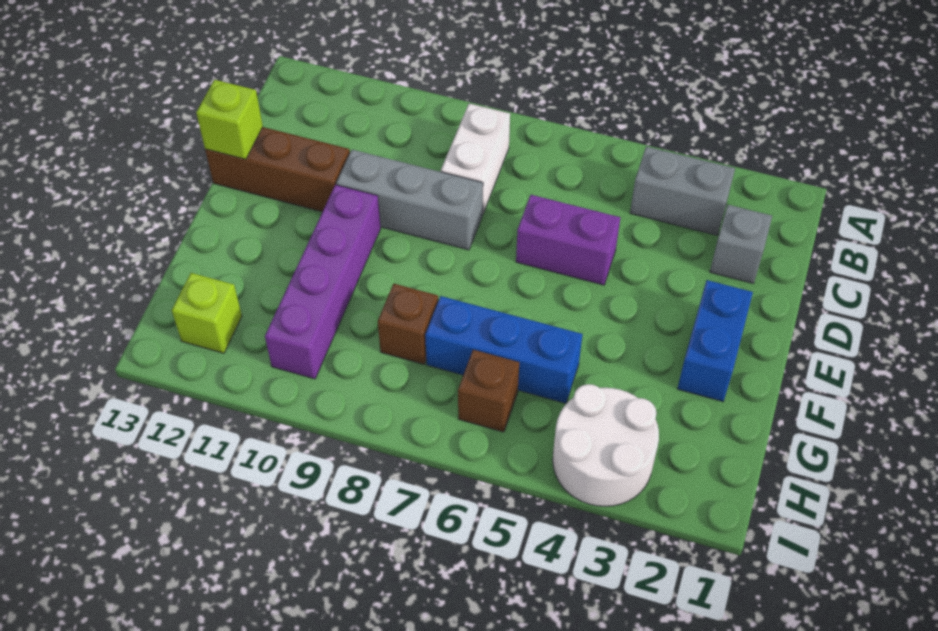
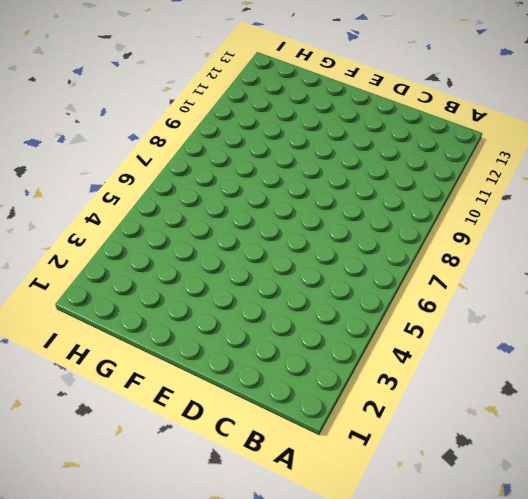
none -> grey brick B3:B4 level 1
none -> white brick B8:C8 level 1
none -> grey brick C2 level 1

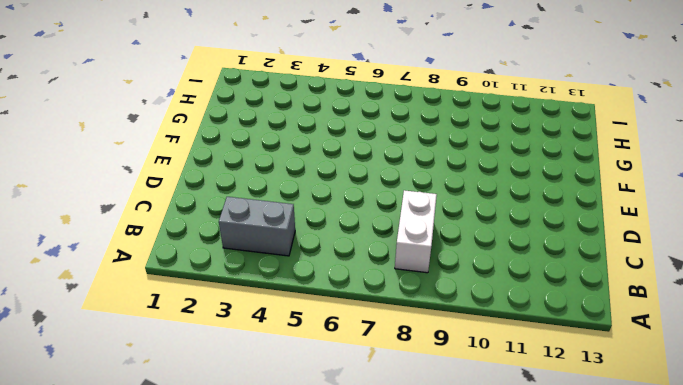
none -> grey brick C2 level 1
none -> purple brick D5:D6 level 1
none -> grey brick D8:D10 level 1

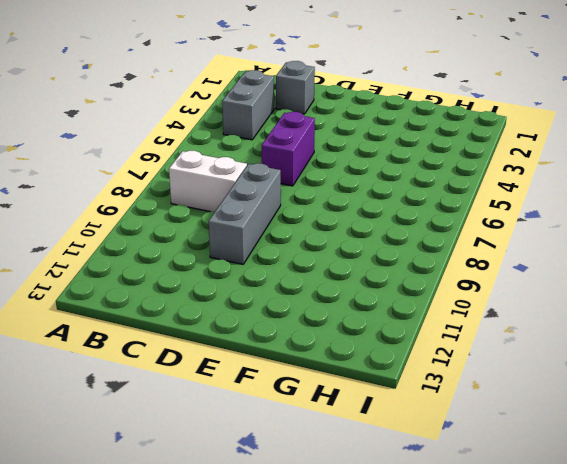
none -> brown brick D11:D13 level 1
none -> blue brick E2:F2 level 1
none -> purple brick E10:H10 level 1

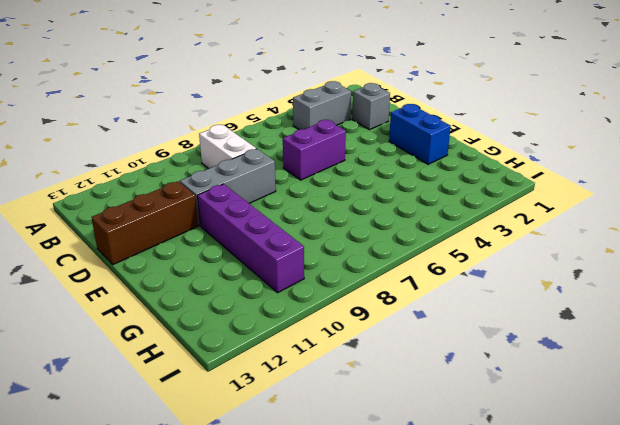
none -> blue brick G5:G7 level 1
none -> brown brick G8 level 1
none -> white round brick H3:I4 level 1

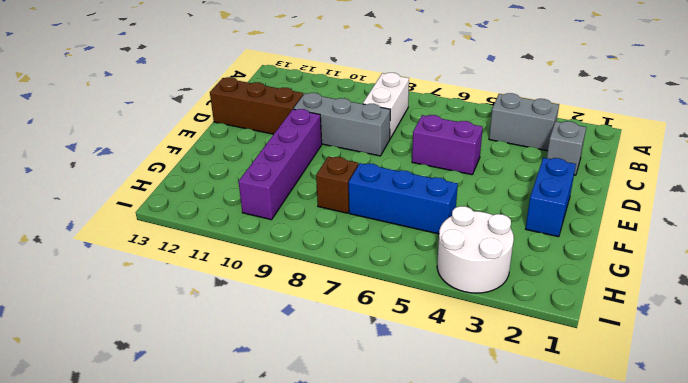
none -> brown brick H6 level 1
none -> lime brick H12 level 1
none -> lime brick D13 level 2

